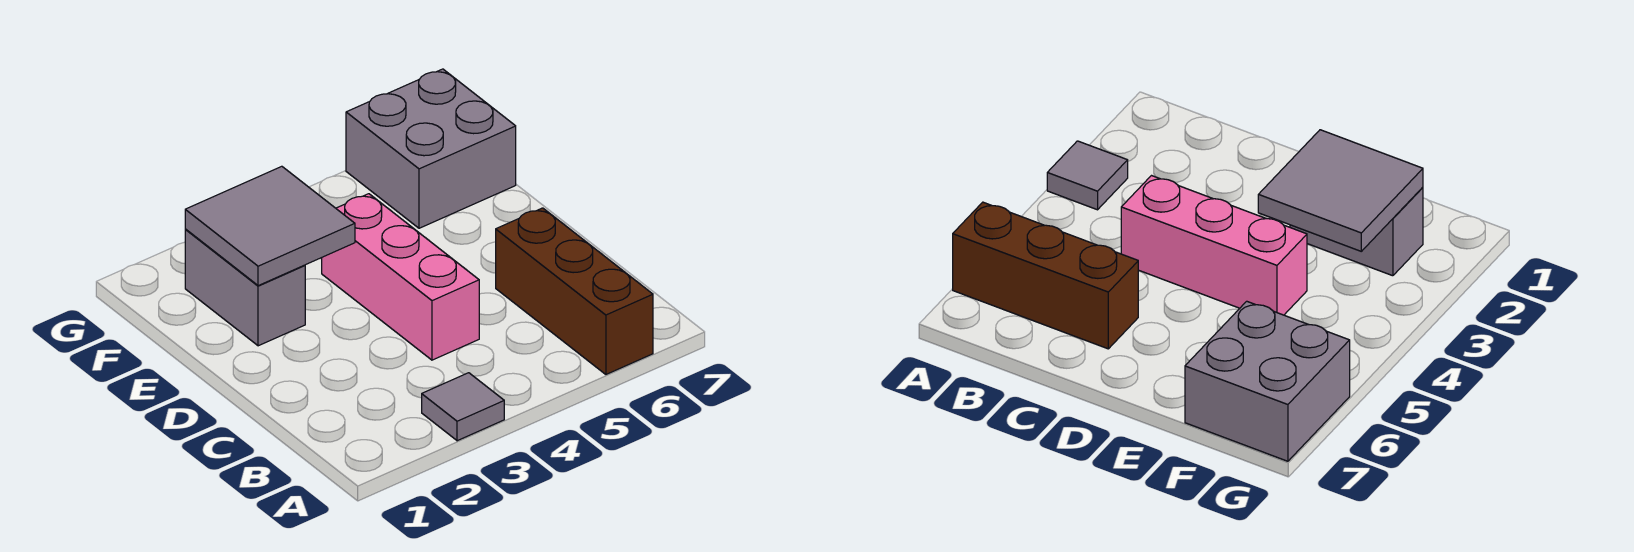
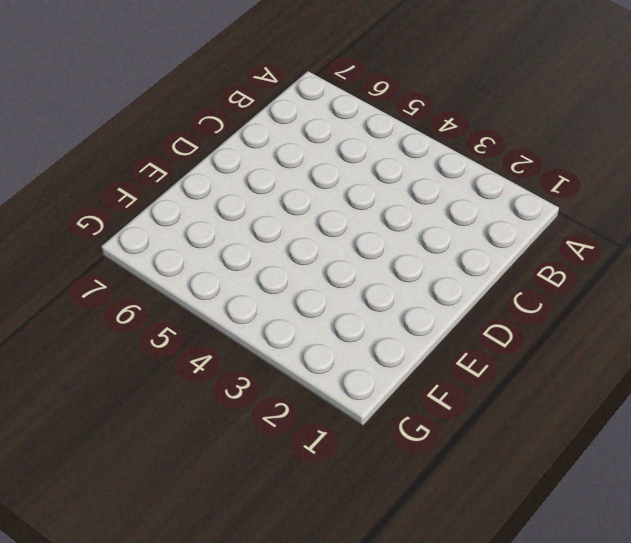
none -> grey tile A3 level 1
none -> brown brick A6:C6 level 1

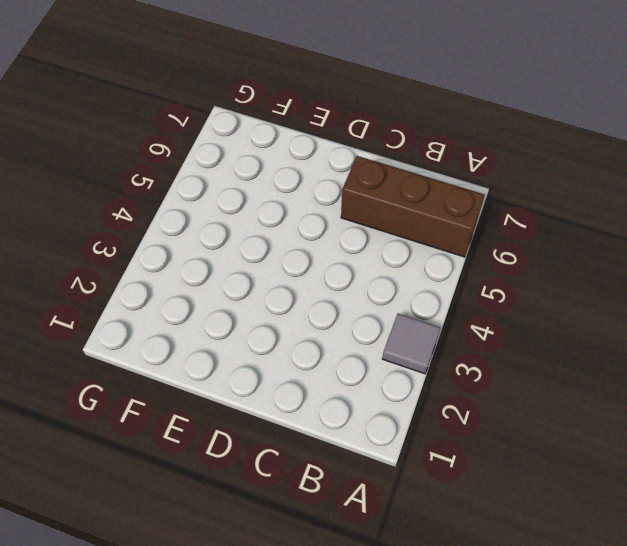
none -> pink brick C4:E4 level 1
none -> grey brick E2:F2 level 1

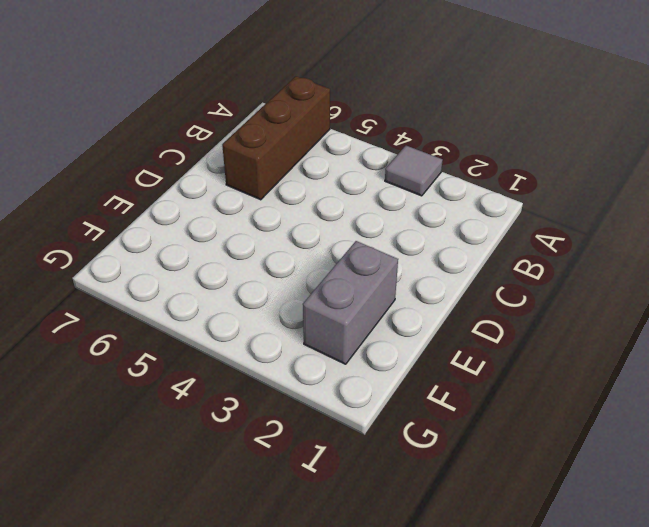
none -> pink brick C4:E4 level 1
none -> grey brick F6:G7 level 1

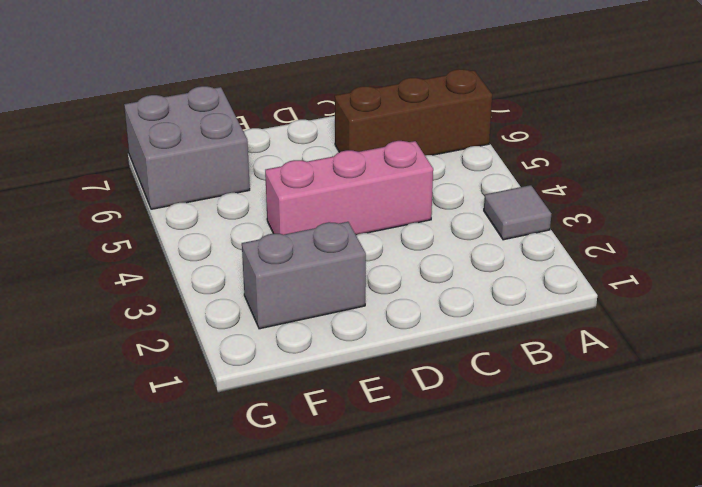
none -> grey tile E2:F3 level 2

